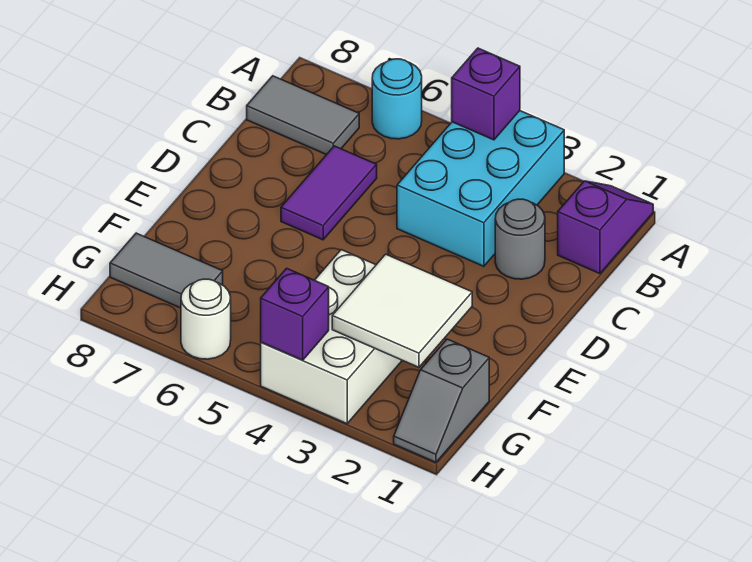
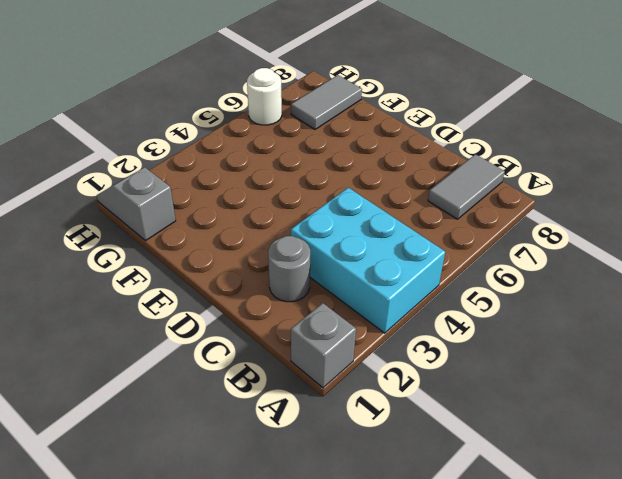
grey brick A1 level 1 -> purple slope A1:B1 level 1 top B
none -> cyan round brick A6 level 1
none -> purple tile C6:D6 level 1
none -> white brick F3:H4 level 1

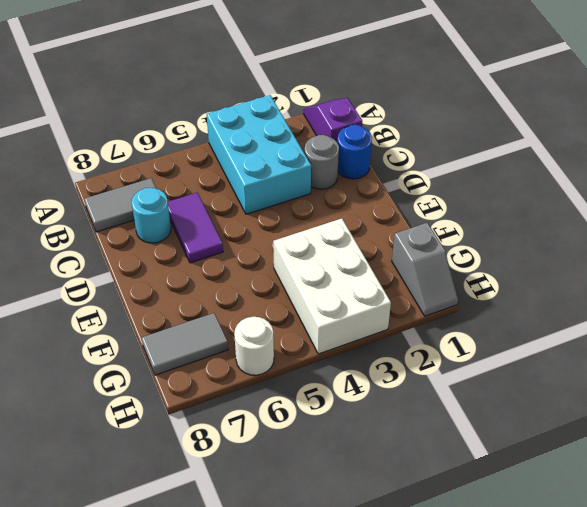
blue round brick C1 level 1 -> none
cyan round brick C7 level 1 -> cyan round brick A6 level 1
none -> purple brick A4 level 2
none -> white tile F2:G3 level 2
none -> purple brick H4 level 2

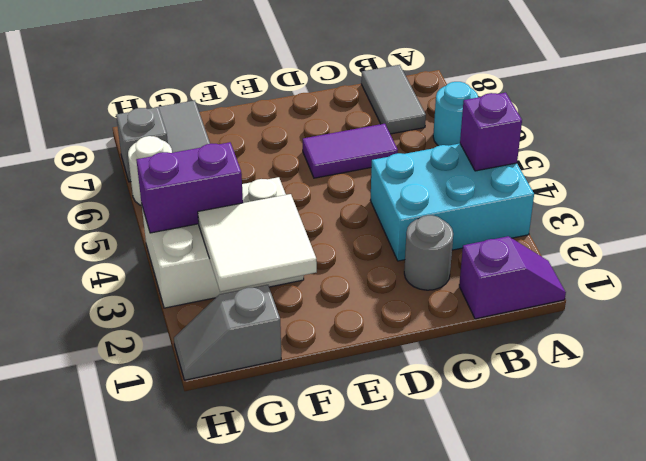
purple brick G4:H4 level 2 -> purple brick H4 level 2
grey brick H7 level 1 -> none

